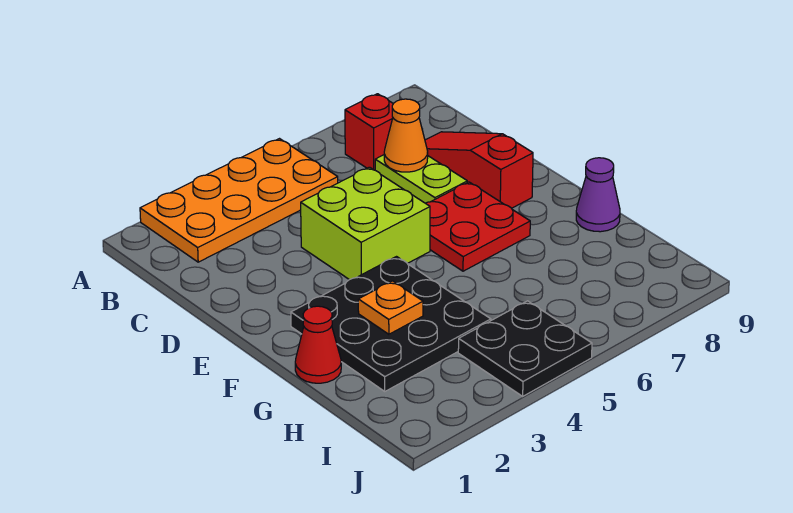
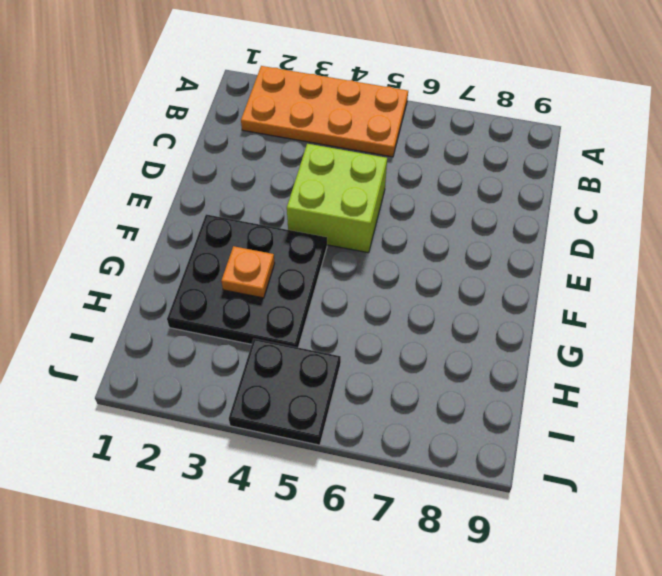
none -> red brick B7 level 1
none -> lime plate C7:D7 level 1
none -> red slope C8:E8 level 1 top E

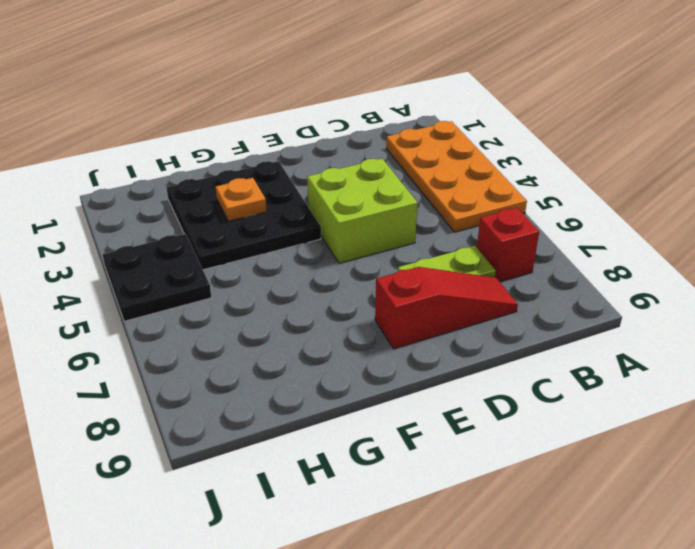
none -> red plate E6:F7 level 1
none -> red cone G1 level 1
none -> purple cone G9 level 1

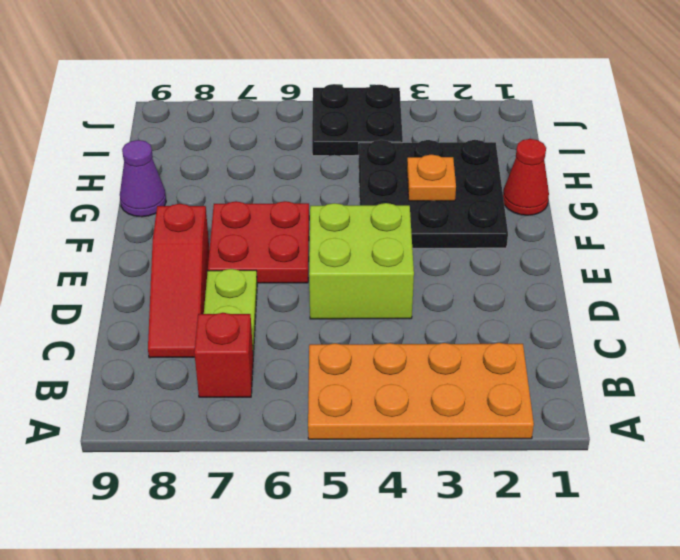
none -> orange cone C7 level 2

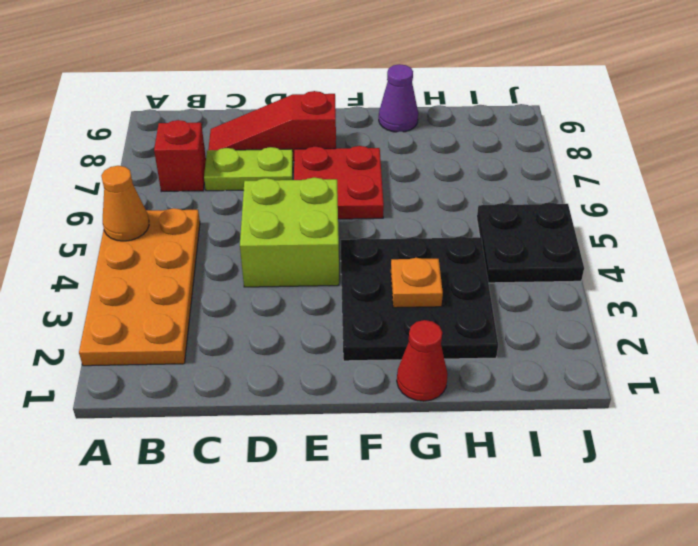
orange cone A5 level 2 -> orange cone C7 level 2

